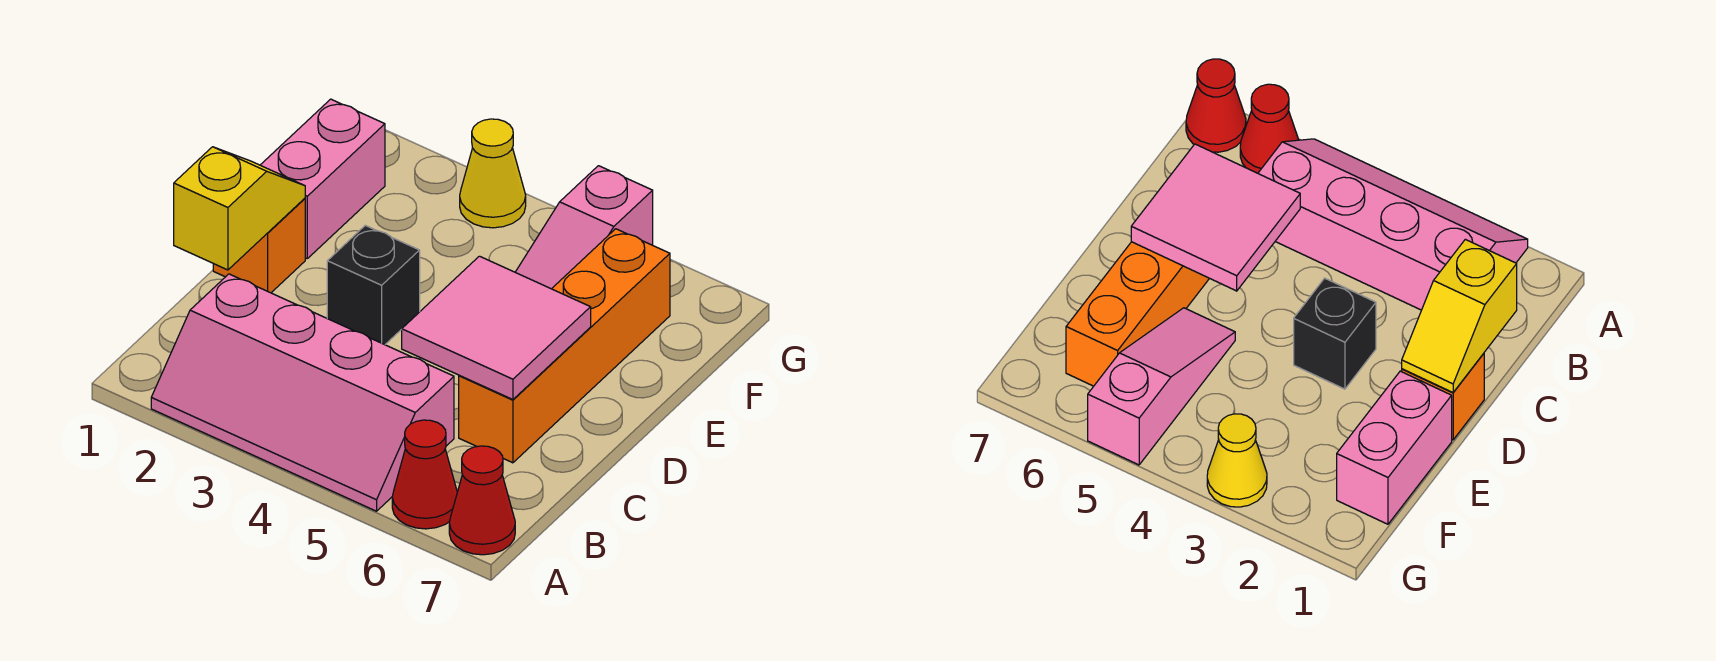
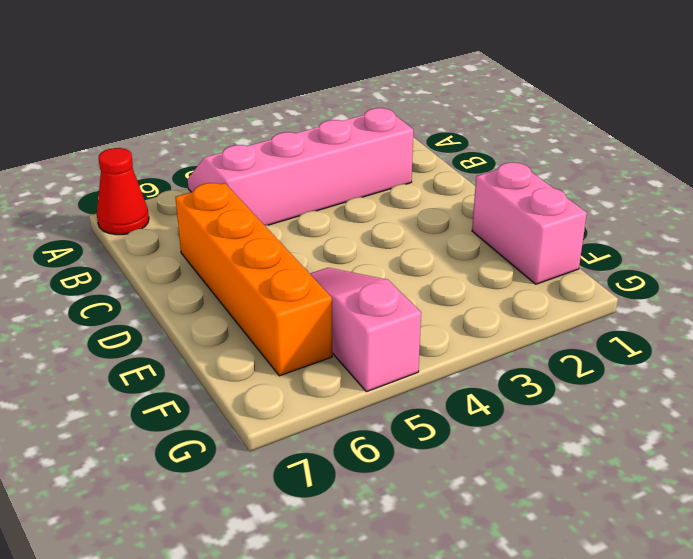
none -> red cone A6 level 1
none -> orange brick D1 level 1

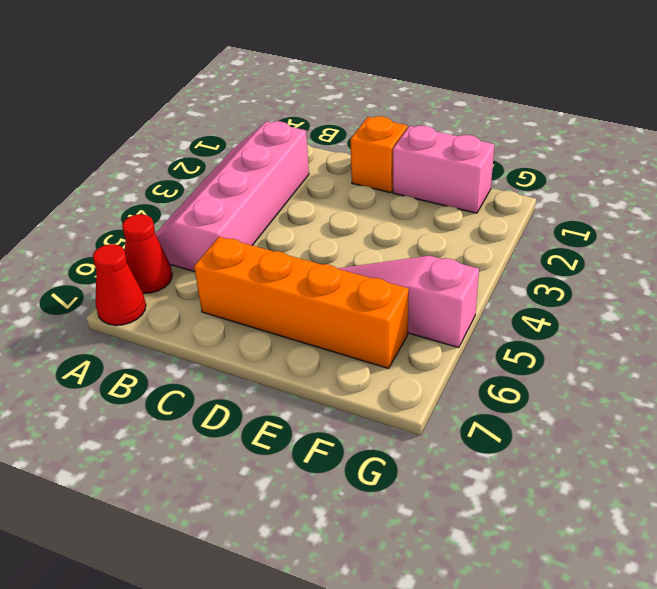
none -> black brick D3 level 1
none -> yellow cone G3 level 1

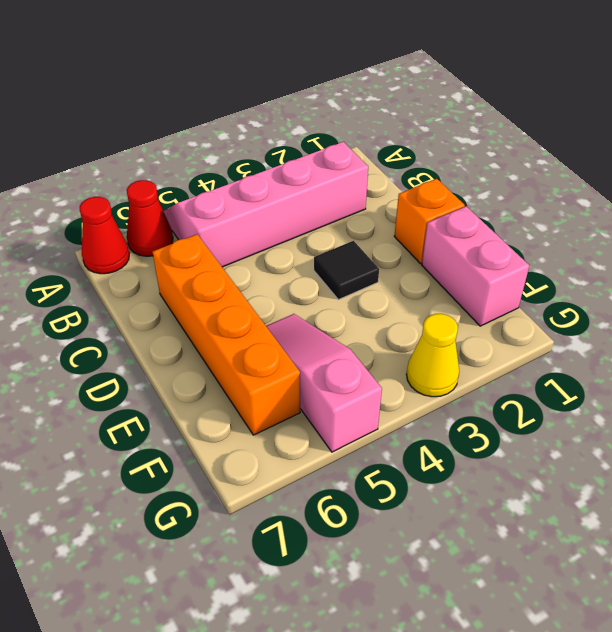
black tile D3 level 1 -> black brick D3 level 1
none -> yellow slope C1:D1 level 2 top C
none -> pink tile C5:D6 level 2

